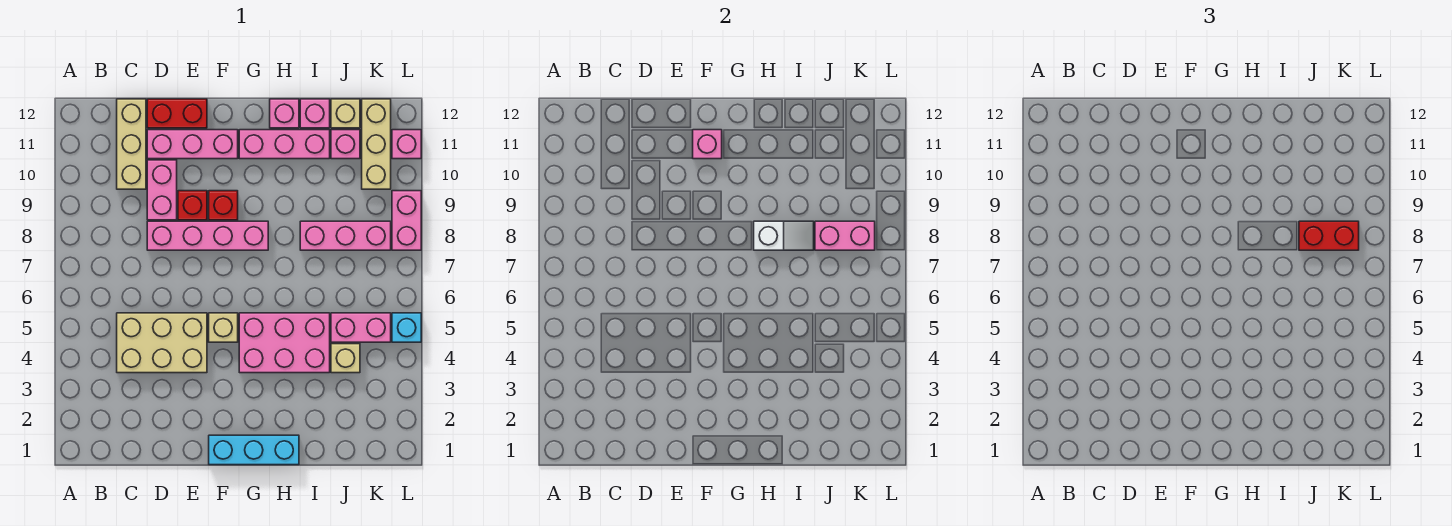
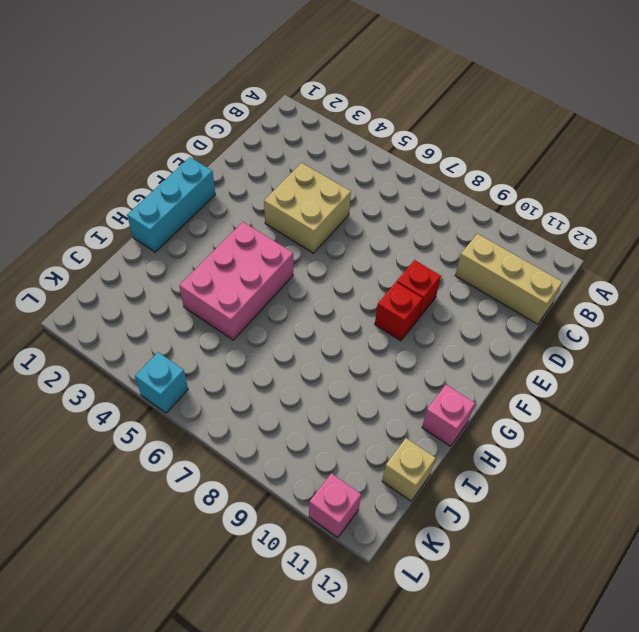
tan brick D4:E5 level 1 -> tan brick C4:E5 level 1
none -> pink brick D8:G8 level 1
none -> pink brick D9:D10 level 1
none -> pink brick D11:F11 level 1

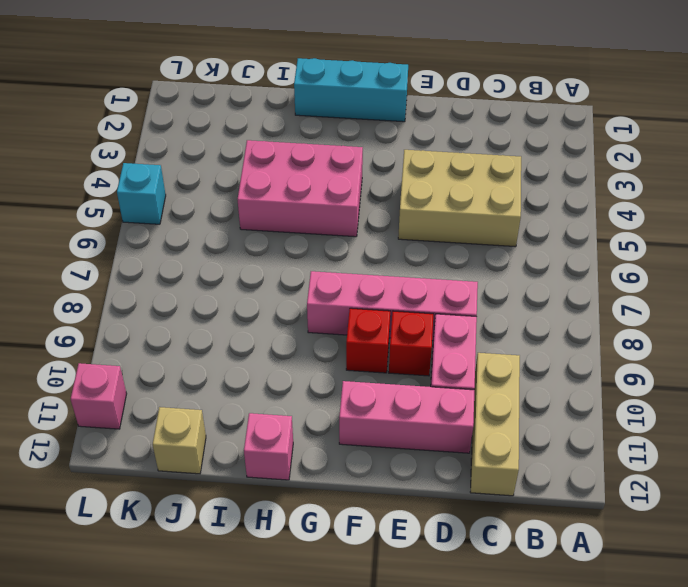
none -> red brick D12:E12 level 1
none -> tan brick F5 level 1
none -> pink brick G11:I11 level 1

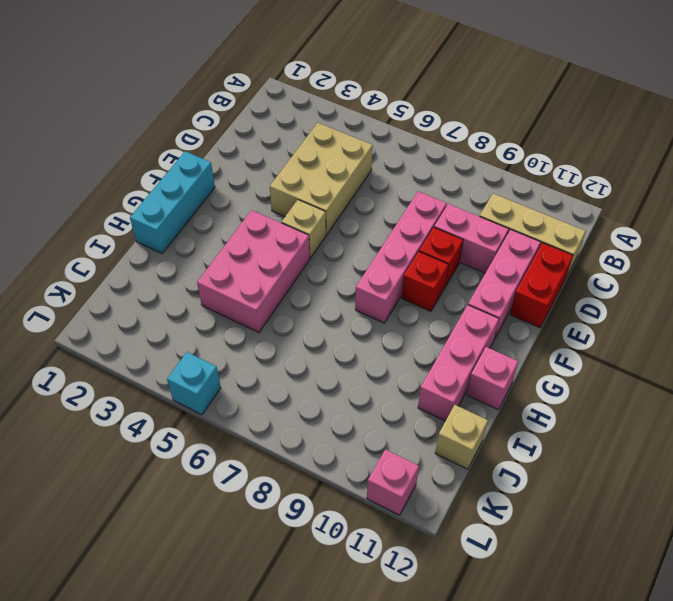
none -> pink brick I8:K8 level 1
none -> pink brick I12 level 1
none -> tan brick J4 level 1

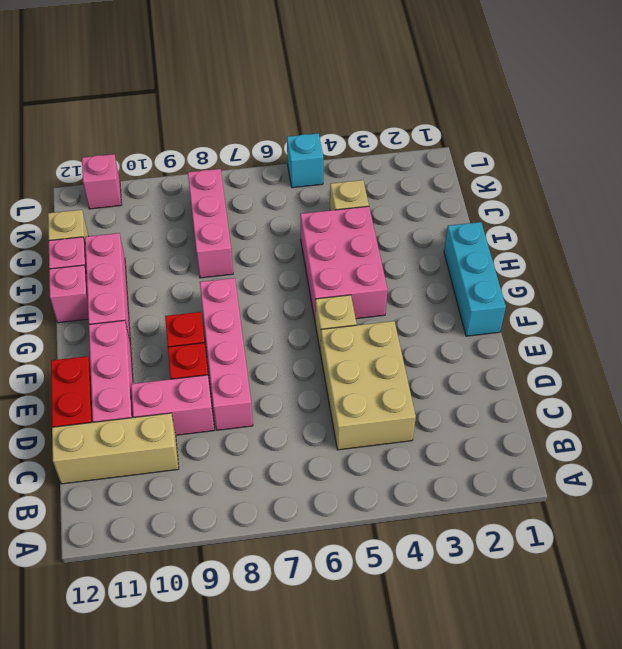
none -> pink brick J5:K5 level 1
none -> pink brick J11 level 1
none -> tan brick K10:K12 level 1

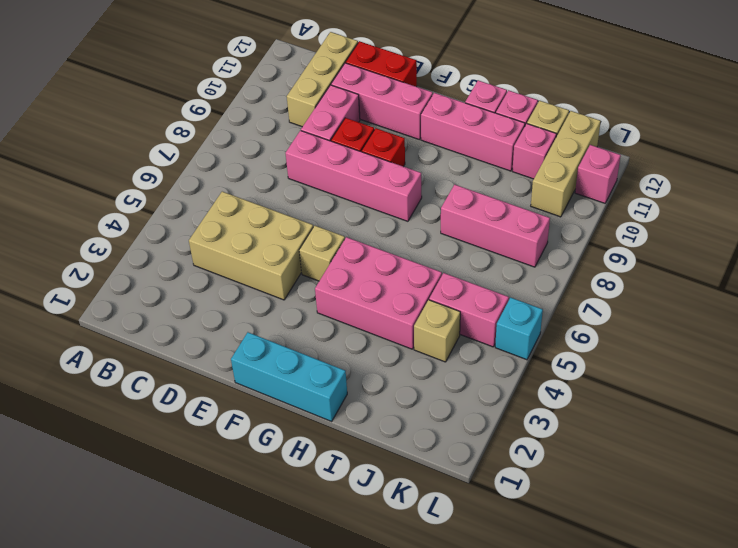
none -> pink brick L8:L9 level 1
none -> pink brick F11 level 2
none -> white slope H8:I8 level 2 top H

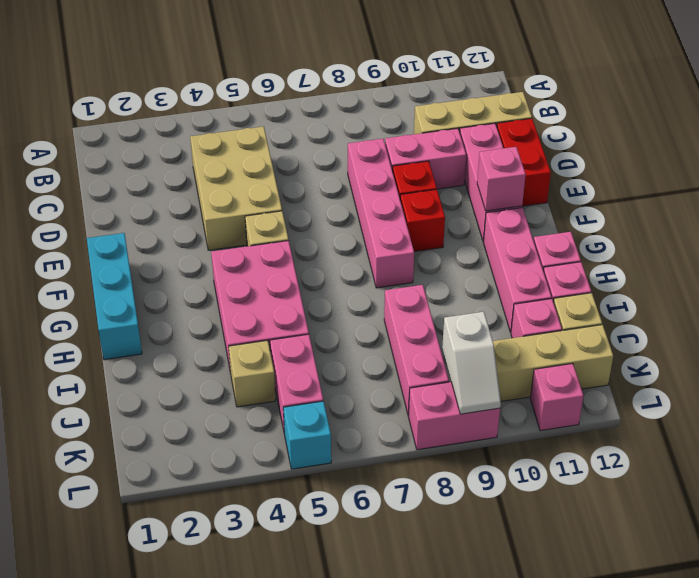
white slope K9:L9 level 2 top K -> white slope H8:I8 level 2 top H
none -> pink brick J8:K8 level 2
none -> red brick J8:K8 level 3

